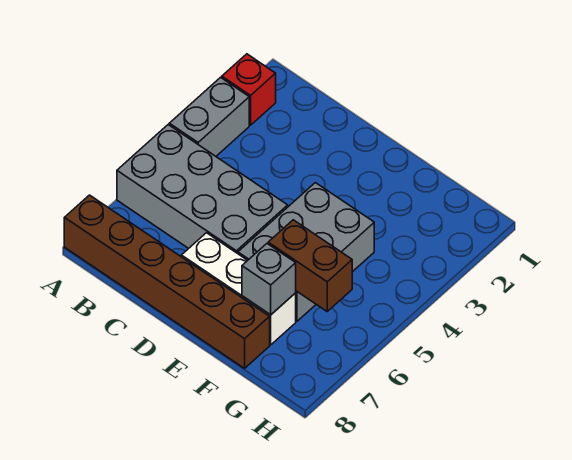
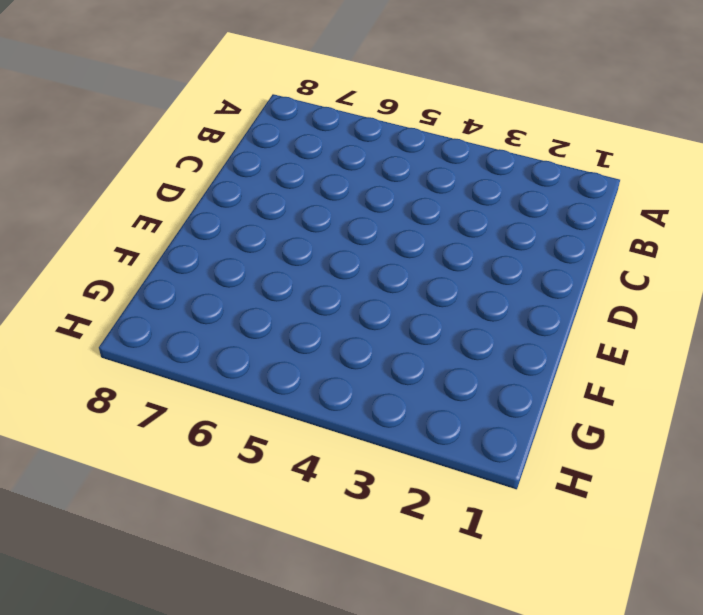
none -> red brick A2 level 1
none -> grey brick A3:A4 level 1

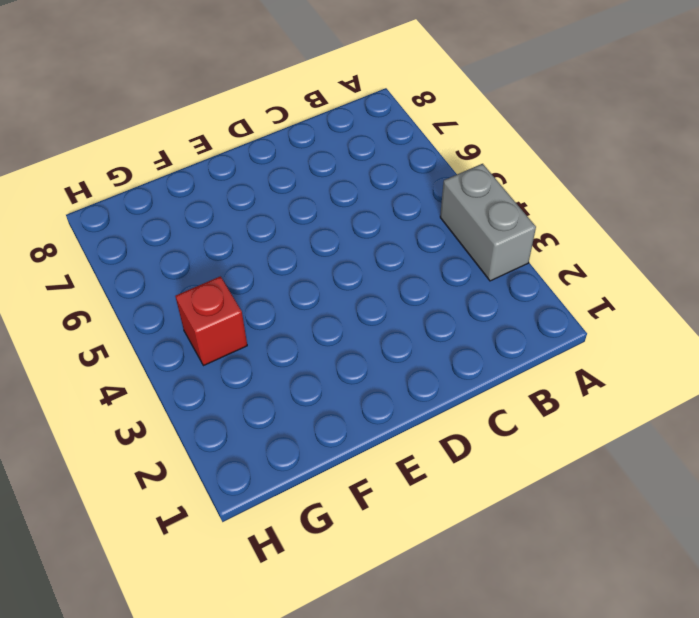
red brick G4 level 1 -> red brick A2 level 1
none -> grey brick A5:D6 level 1
none -> brown brick A8:F8 level 1

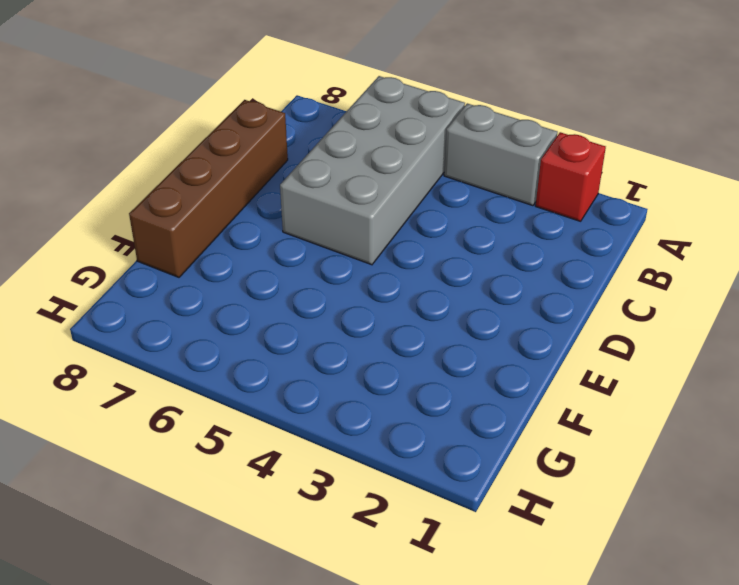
brown brick C8:F8 level 1 -> brown brick A8:F8 level 1
none -> white brick D7:F7 level 1
none -> grey brick E4:F6 level 1

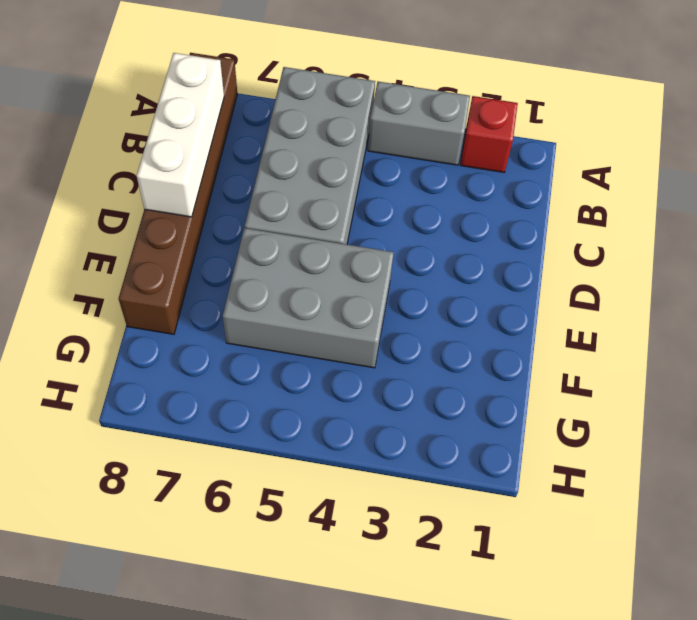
white brick B8:D8 level 2 -> white brick D7:F7 level 1
none -> brown brick F6:G6 level 2
none -> grey brick F7 level 2

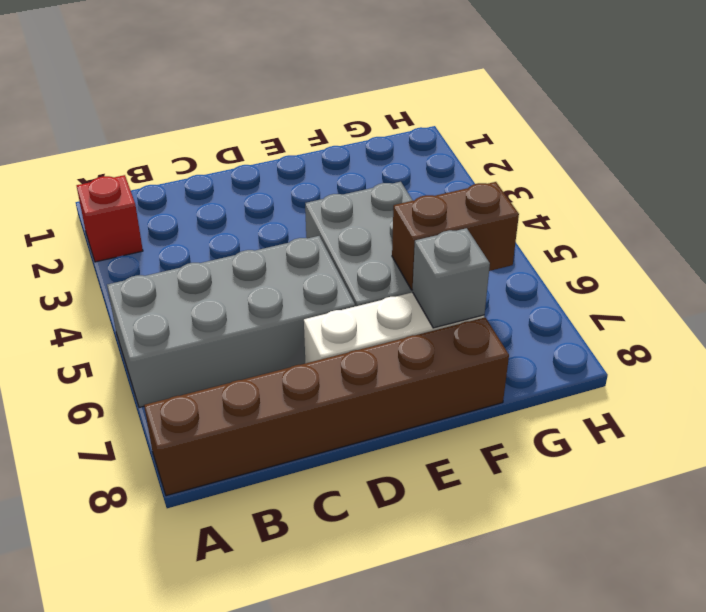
none -> grey brick A3:A4 level 1

